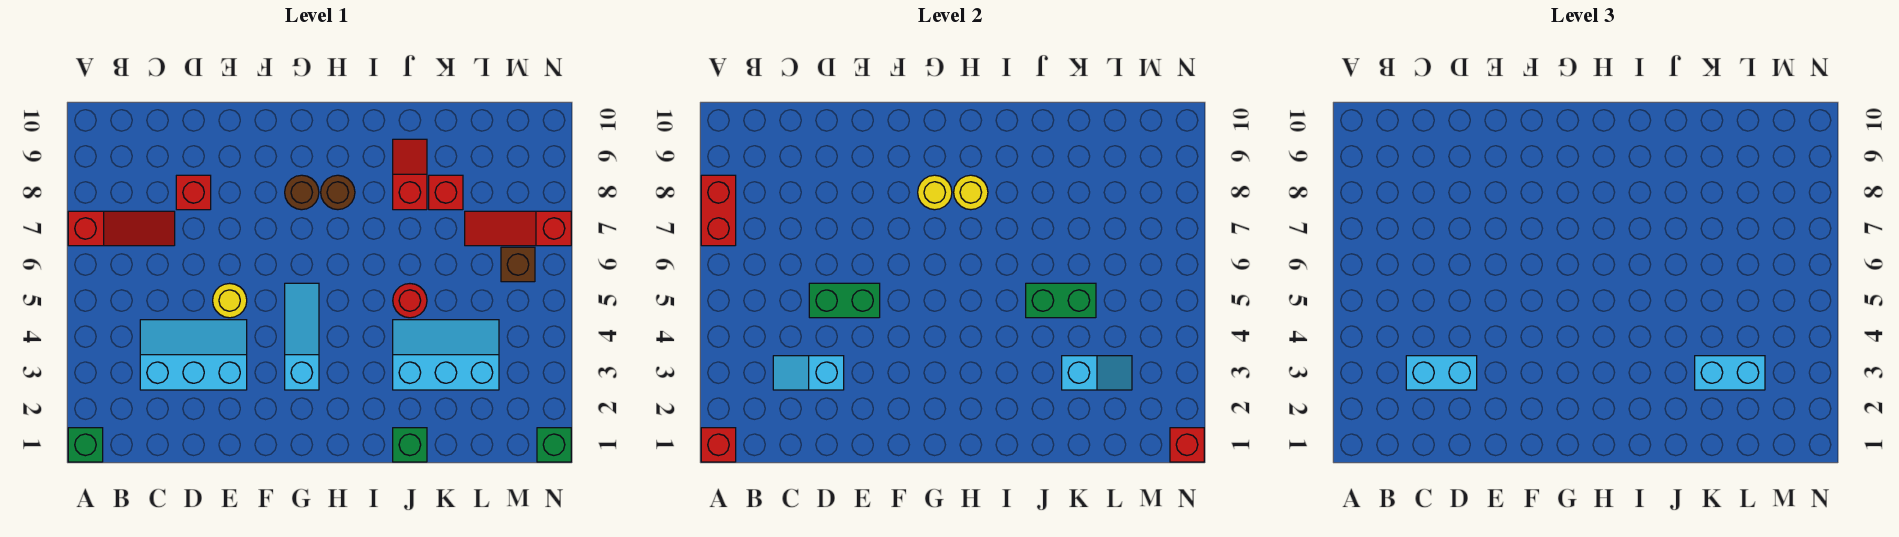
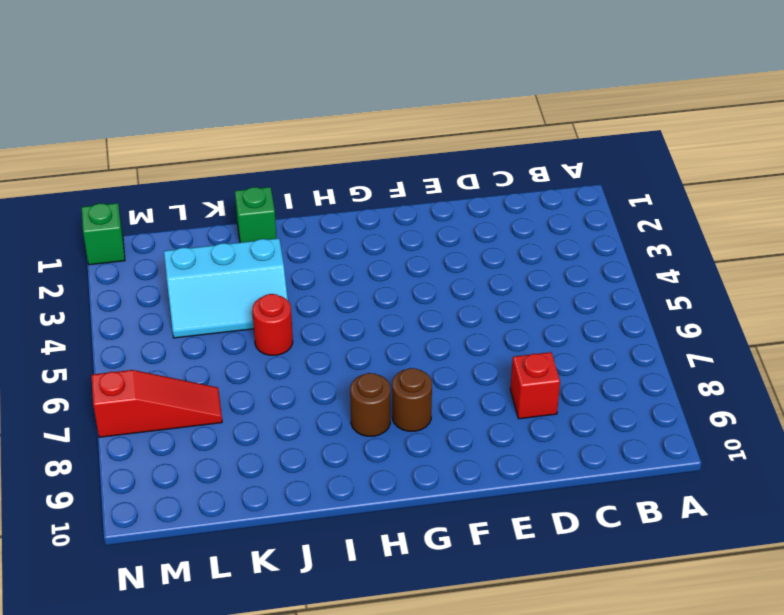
none -> green brick A1 level 1
none -> red slope A7:C7 level 1 top A
none -> cyan slope C3:E4 level 1 top 3

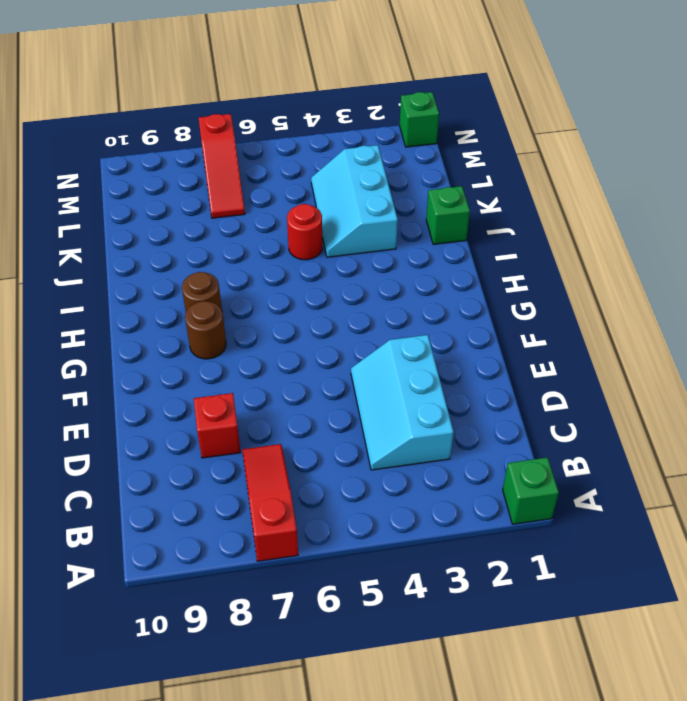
none -> yellow round brick E5 level 1
none -> cyan slope G3:G5 level 1 top 3
none -> red slope J8:J9 level 1 top 8

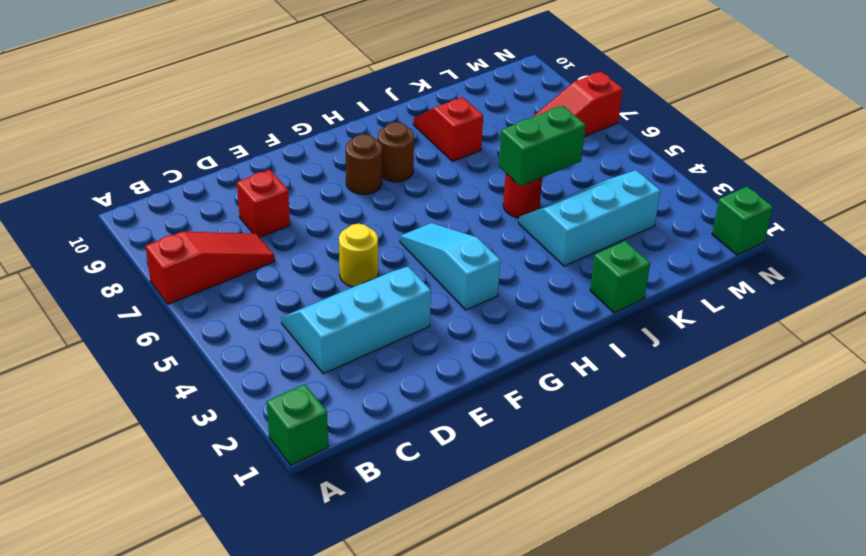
none -> red brick K8 level 1
none -> brown brick M6 level 1
none -> red brick A1 level 2

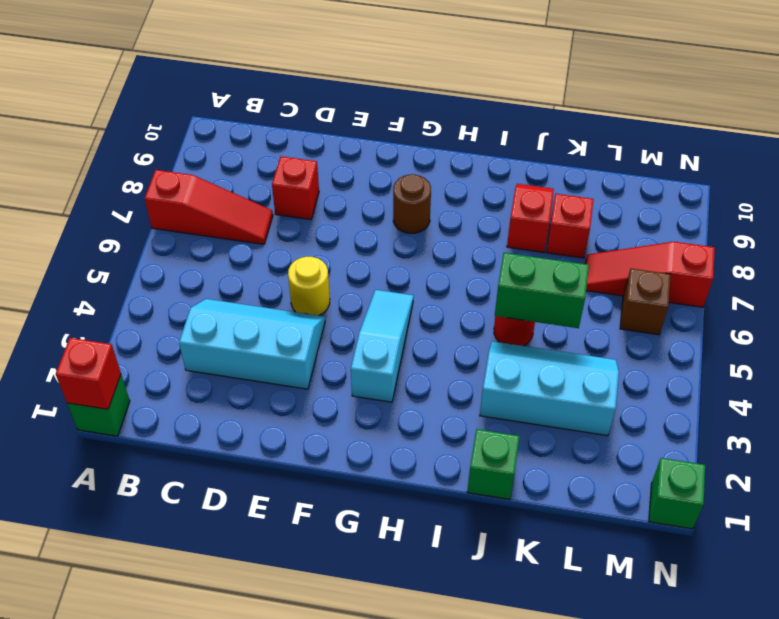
none -> brown round brick H8 level 1
none -> red brick A7:A8 level 2
none -> cyan slope C3:D3 level 2 top D

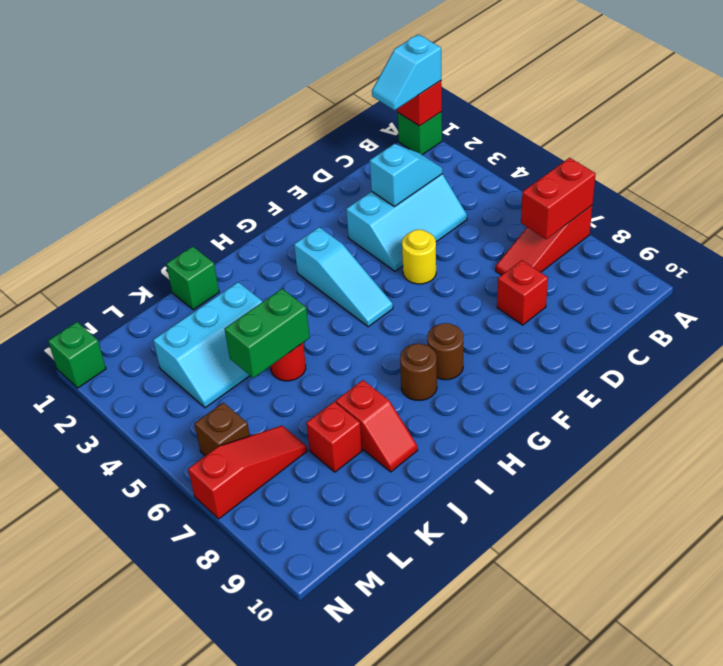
cyan slope A1:B1 level 3 top A -> cyan slope K3:L3 level 2 top K
red brick A7:B7 level 2 -> red brick A7:A8 level 2
none -> green brick D5:E5 level 2
none -> yellow round brick G8 level 2
none -> yellow round brick H8 level 2

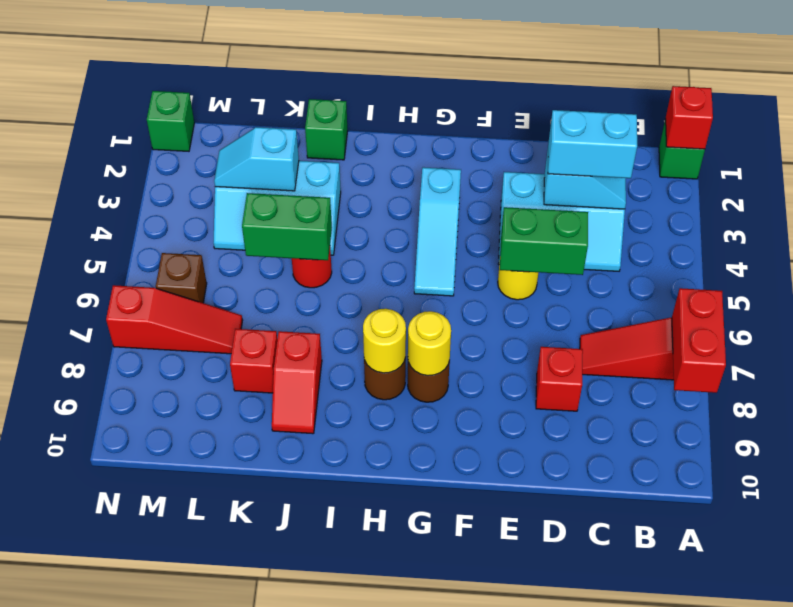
none -> red brick N1 level 2
none -> cyan brick K3:L3 level 3

